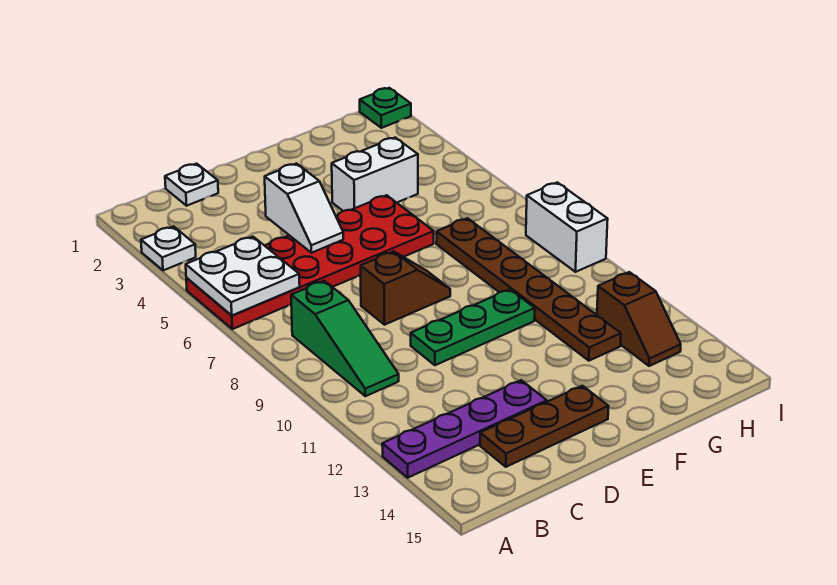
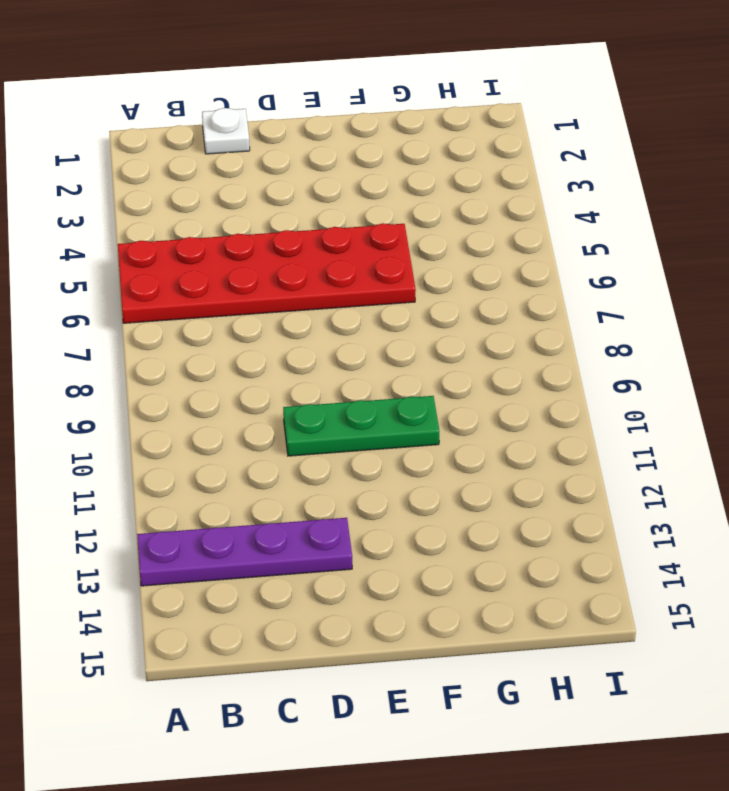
none -> white plate A3 level 1
none -> green slope B8:B10 level 1 top 8
none -> brown plate C14:E14 level 1

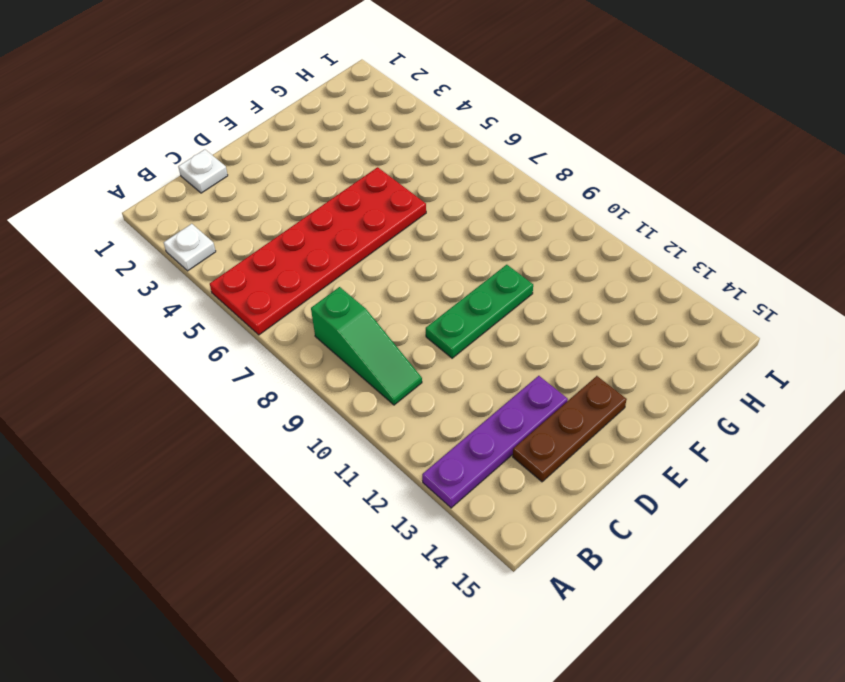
none -> brown slope D8:E8 level 1 top D
none -> white brick F4:G4 level 1
none -> brown plate G7:G12 level 1

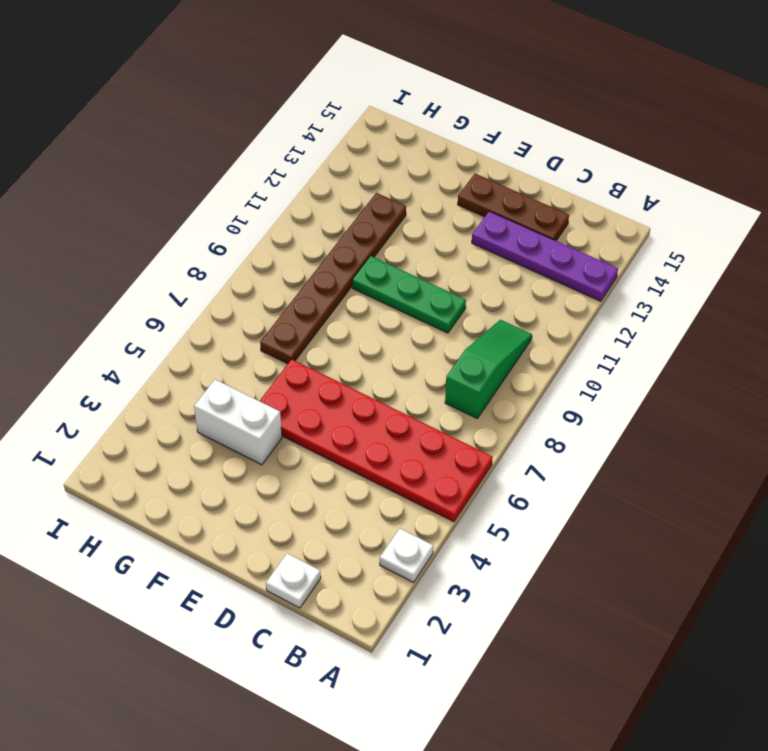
none -> brown slope D8:E8 level 1 top D
none -> brown slope H12:H13 level 1 top 12
none -> green plate I1 level 1

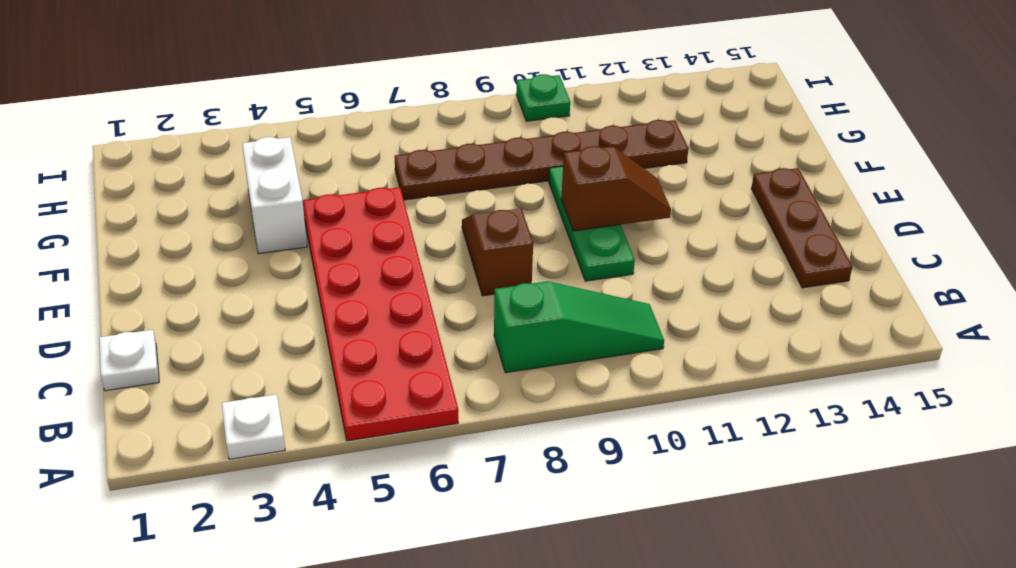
brown slope E10:E11 level 2 top 10 -> brown slope H12:H13 level 1 top 12
green plate I10 level 1 -> green plate I1 level 1
none -> purple plate A13:D13 level 1
none -> white brick I8:I9 level 1
none -> white plate A5:B6 level 2

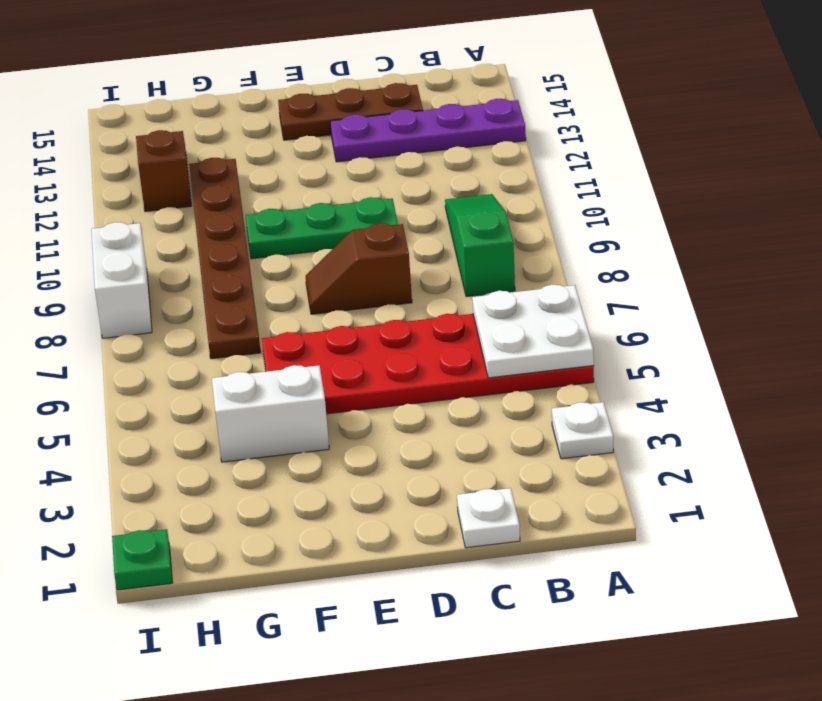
none -> white slope D4:D5 level 2 top 4

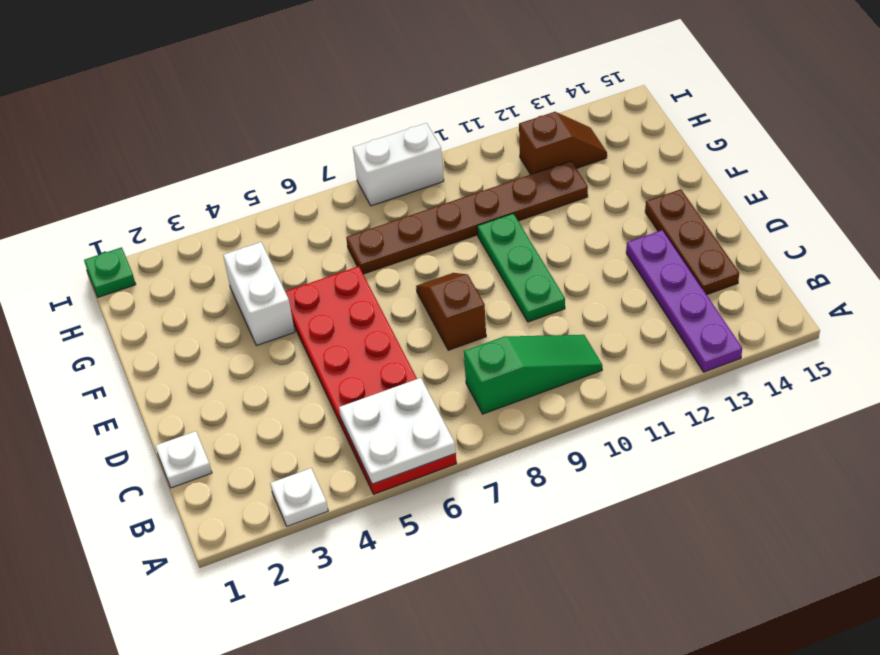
none -> white slope D4:D5 level 2 top 4

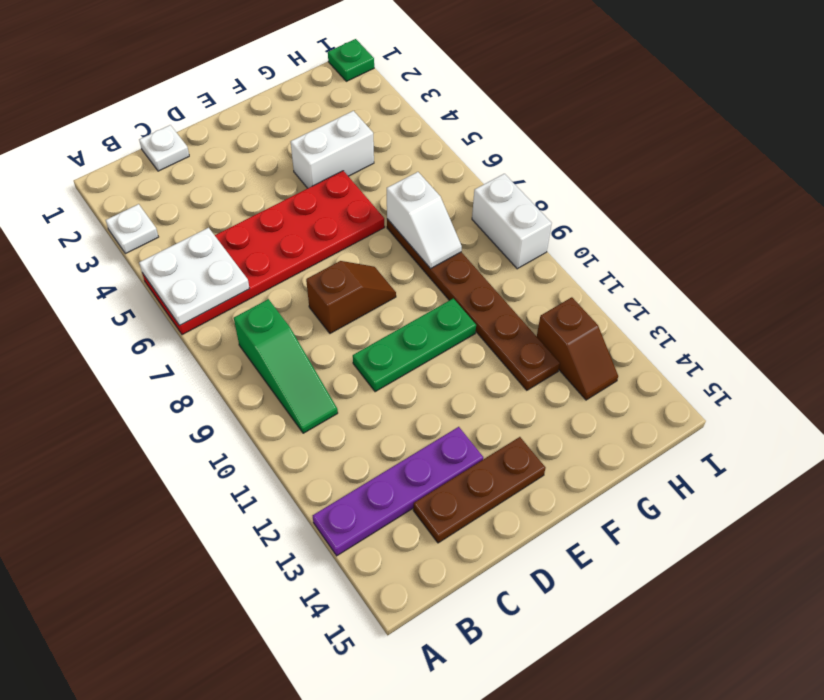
white slope G7:G8 level 2 top 7 -> white slope D4:D5 level 2 top 4

